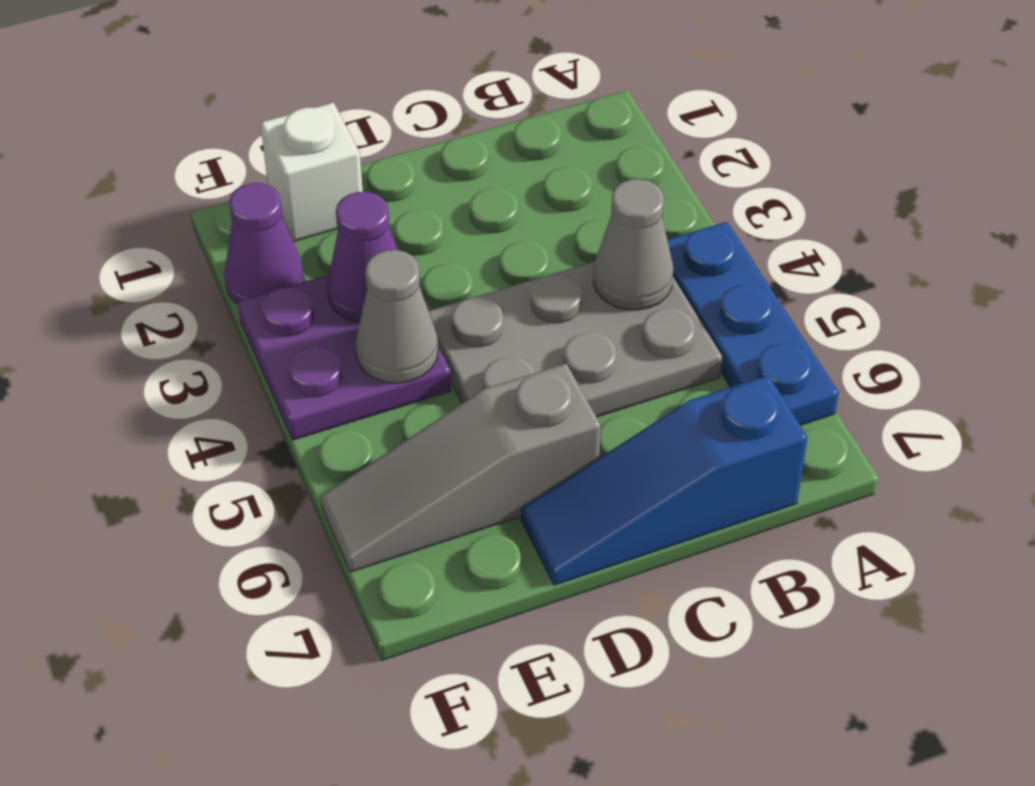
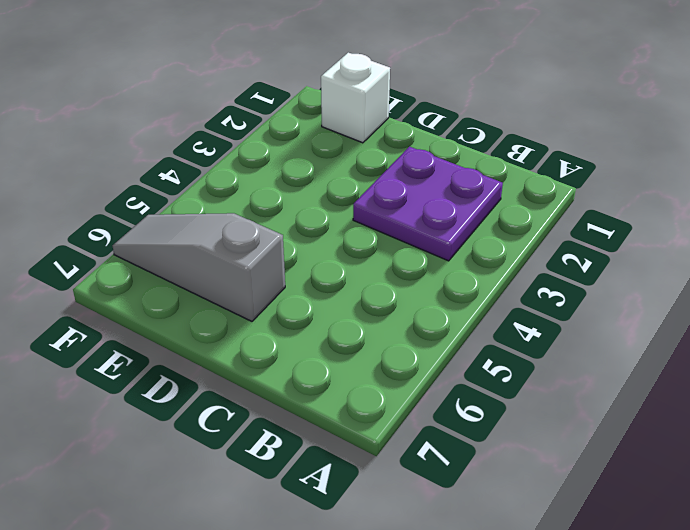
purple plate B2:C3 level 1 -> purple plate E3:F4 level 1
none -> blue plate A4:A6 level 1
none -> grey plate B4:D5 level 1

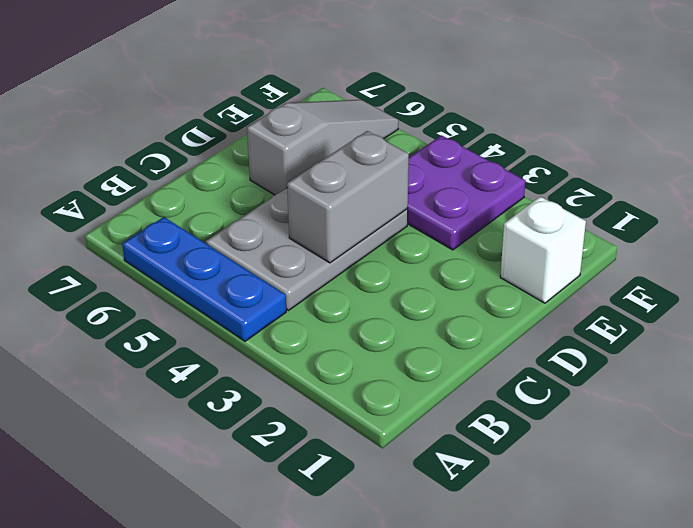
grey brick C4:D4 level 2 -> none
none -> blue slope B7:D7 level 1 top B
none -> purple cone F2 level 1

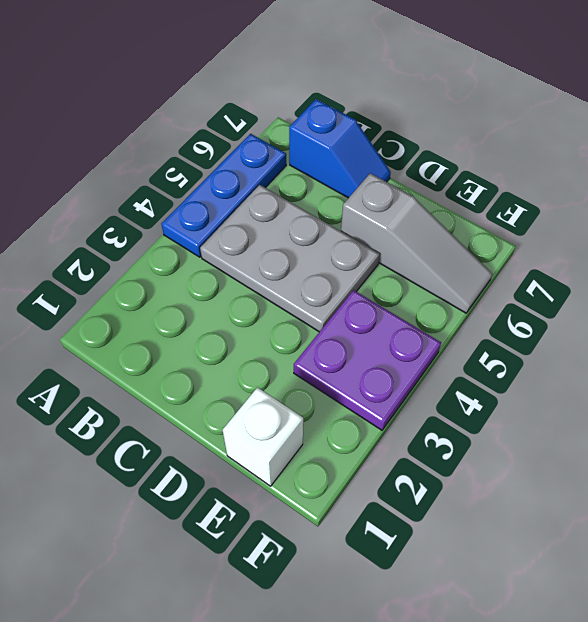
blue slope B7:C7 level 1 top B -> blue slope B7:D7 level 1 top B
none -> purple cone F2 level 1
none -> grey cone B4 level 2

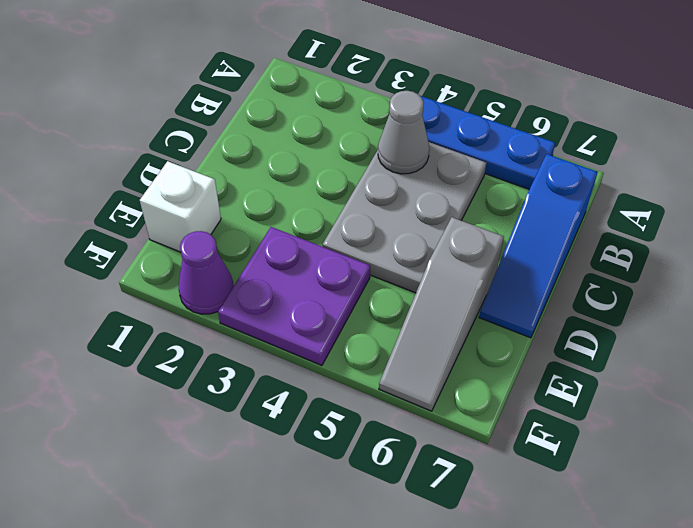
none -> purple cone E3 level 2
none -> grey cone E4 level 2

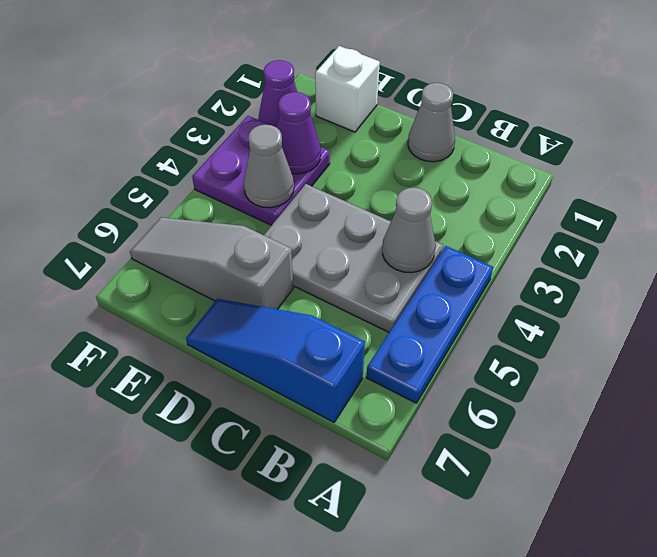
grey cone C1 level 1 -> none

